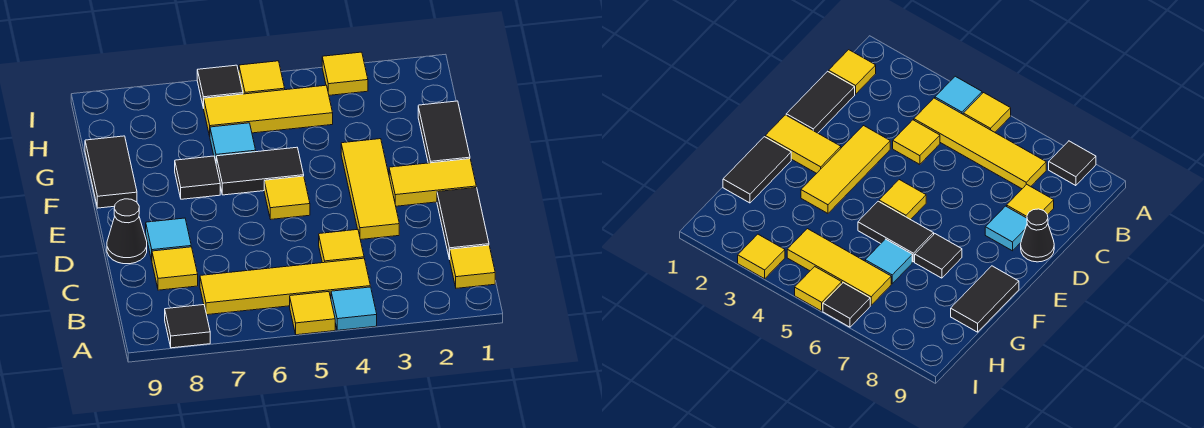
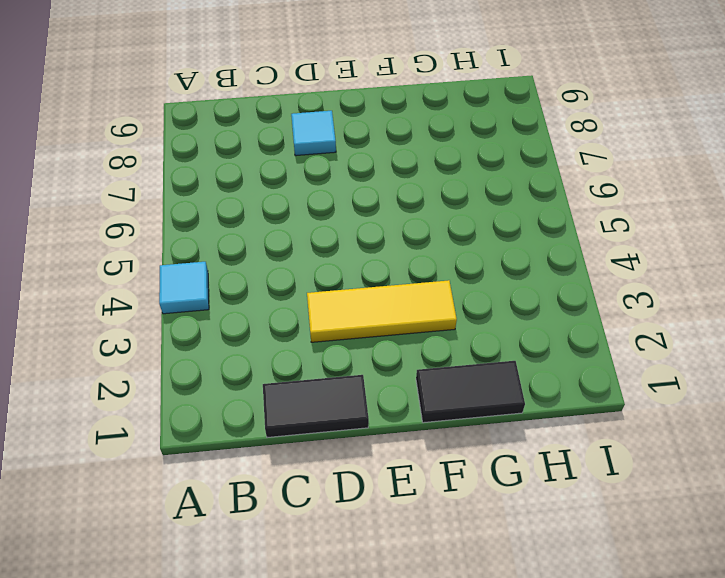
none -> yellow tile A5 level 1
none -> black tile A8 level 1
none -> yellow tile B1 level 1

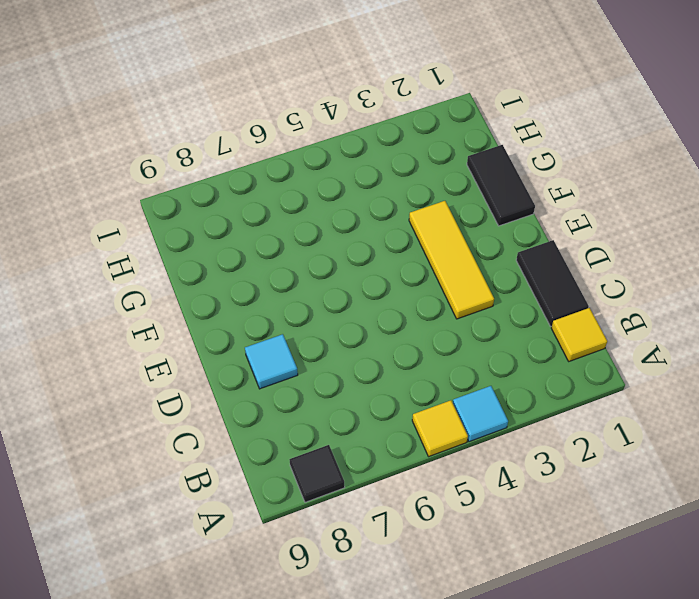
none -> yellow tile B4:B7 level 1
none -> yellow tile C4 level 1
none -> yellow tile C8 level 1

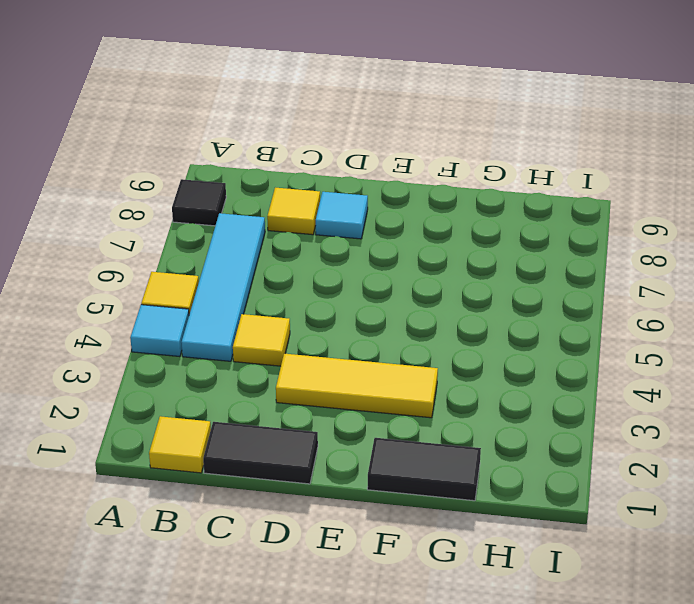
cyan tile B4:B7 level 1 -> yellow tile B4:B7 level 1
none -> black cone D9 level 1
none -> yellow tile E1:E2 level 1
none -> yellow tile E5 level 1

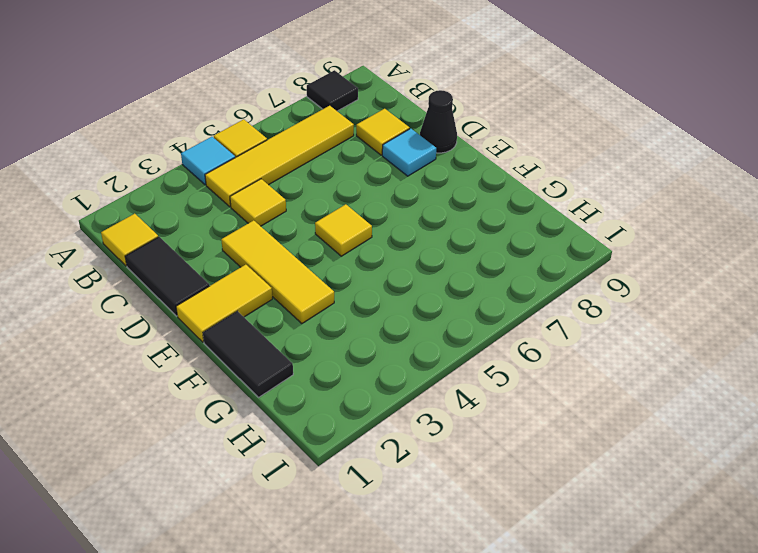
none -> black tile F5:F6 level 1
none -> black tile F7 level 1
none -> black tile F9:G9 level 1

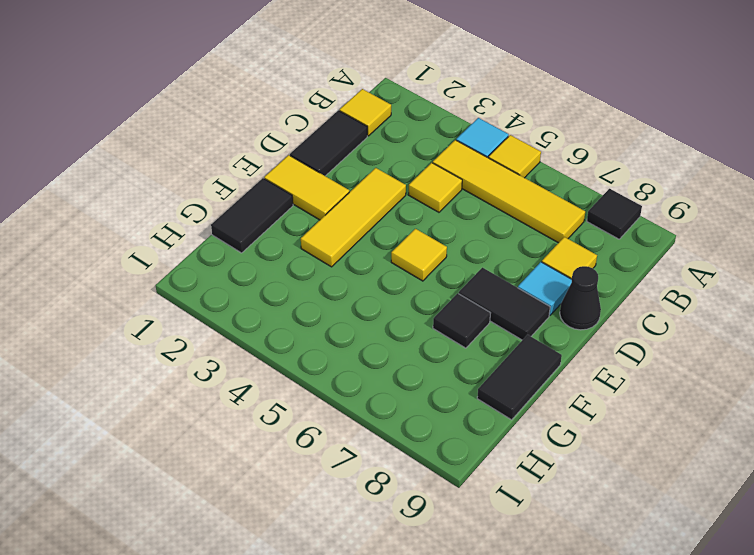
black tile E7:E8 level 1 -> black tile F5:F6 level 1
none -> cyan tile G6 level 1
none -> yellow tile H4:H6 level 1
none -> yellow tile I3 level 1

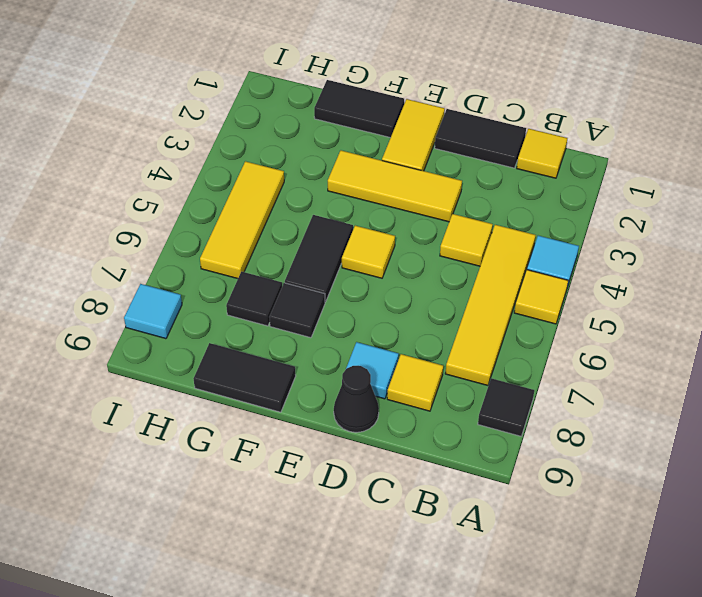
black tile G7 level 1 -> black tile I6 level 1
cyan tile I8 level 1 -> cyan tile G6 level 1
none -> yellow tile I3 level 1
none -> yellow tile I5 level 1

